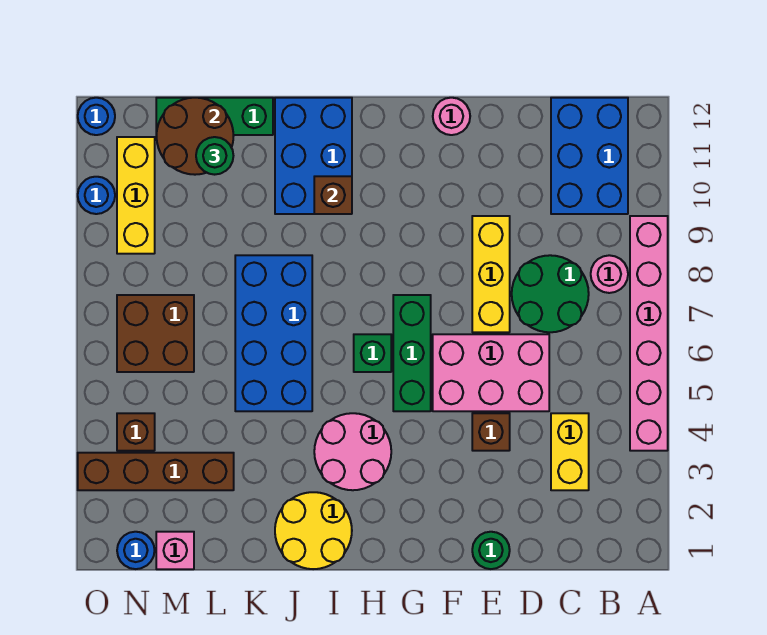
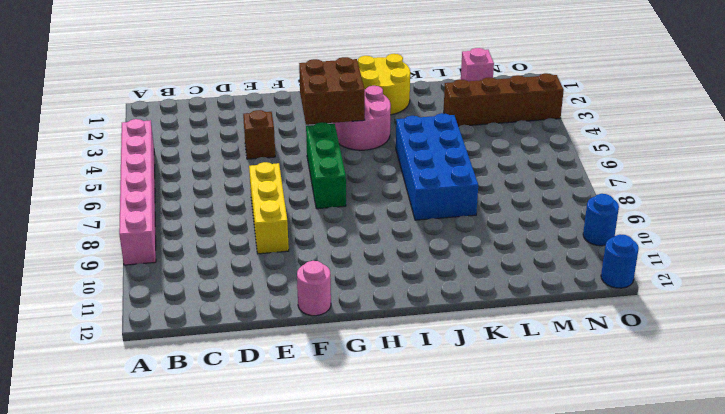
brown brick G3:H4 level 2 -> brown brick M6:N7 level 1
none -> pink round brick B8 level 1
none -> blue brick B10:C12 level 1
none -> yellow brick C3:C4 level 1

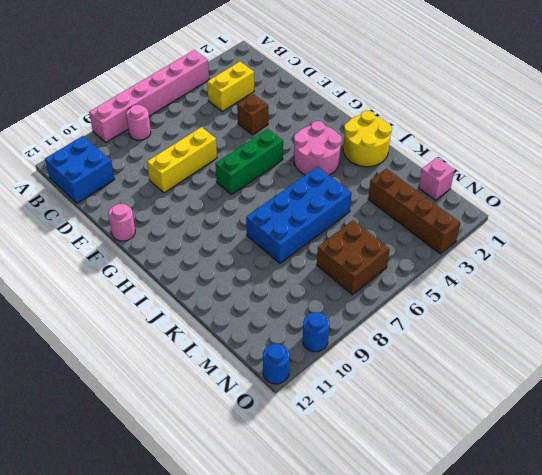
blue brick B11:C12 level 1 -> blue brick B10:C12 level 1
none -> green round brick C7:D8 level 1
none -> pink brick D5:F6 level 1
none -> green round brick E1 level 1

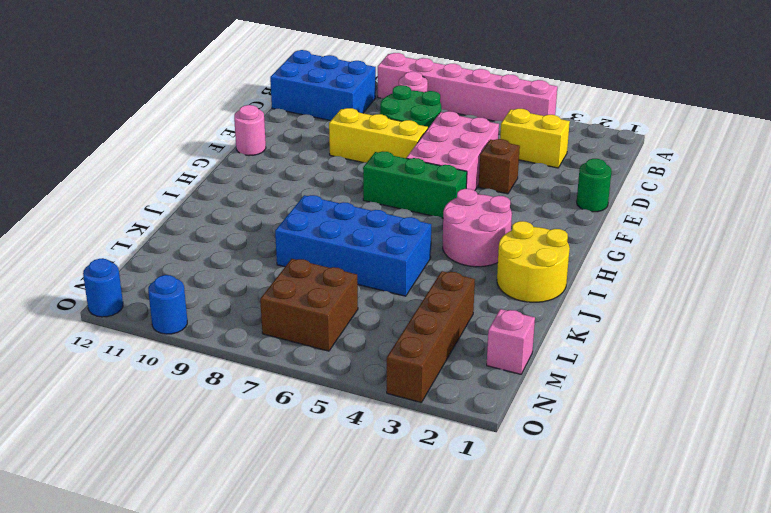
none -> green brick H6 level 1
none -> blue brick I10:J12 level 1
none -> green brick K12:M12 level 1

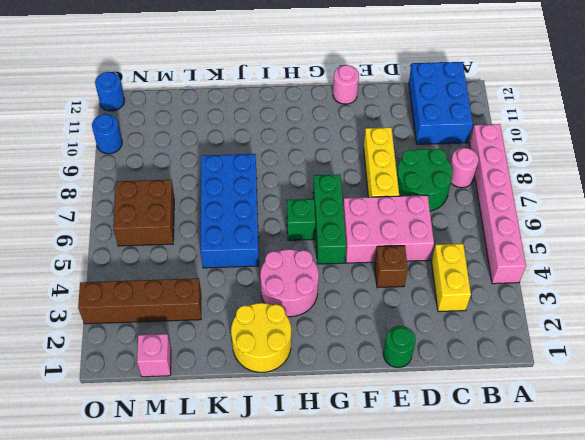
none -> blue brick I10:J12 level 1
none -> green brick K12:M12 level 1
none -> blue round brick N1 level 1

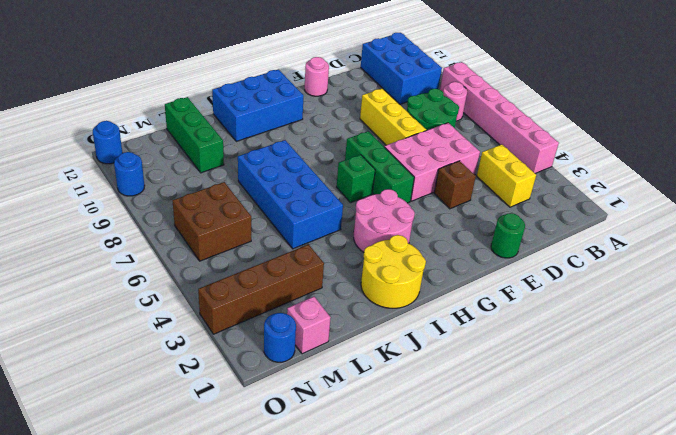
blue brick H11:J12 level 1 -> blue brick I10:J12 level 1
green brick L10:L12 level 1 -> green brick K12:M12 level 1
none -> brown brick N4 level 1
none -> yellow brick N9:N11 level 1
none -> brown brick I10 level 2

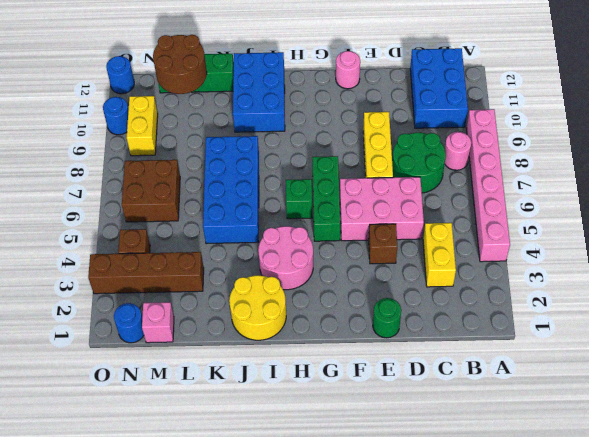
yellow brick N9:N10 level 1 -> yellow brick N9:N11 level 1
none -> brown brick I10 level 2
none -> green round brick L11 level 3

